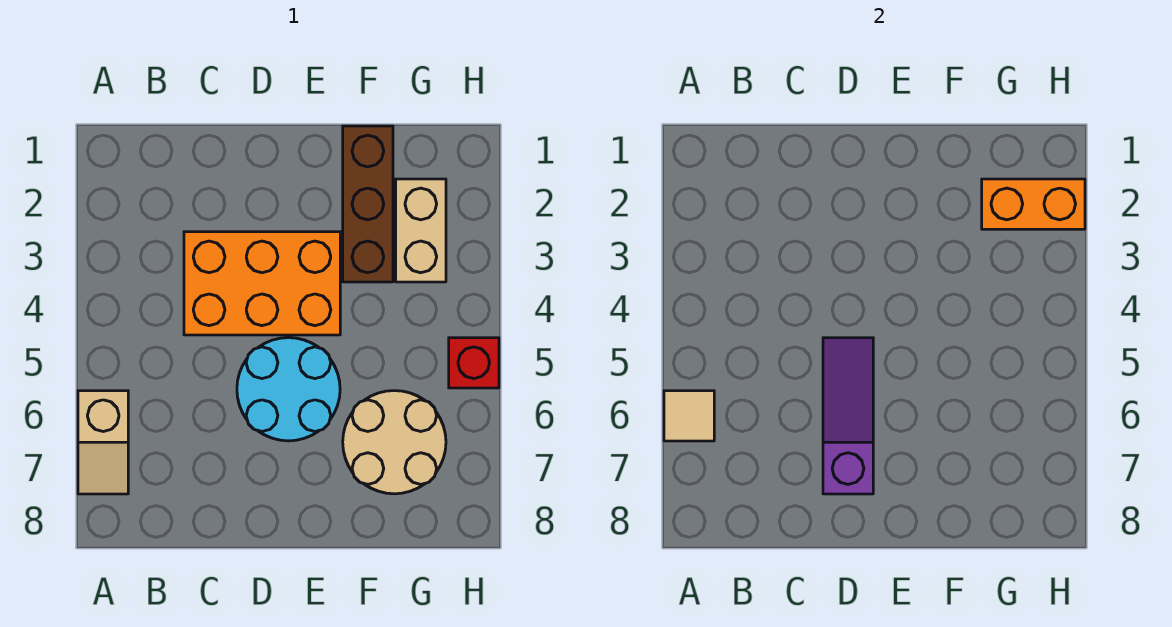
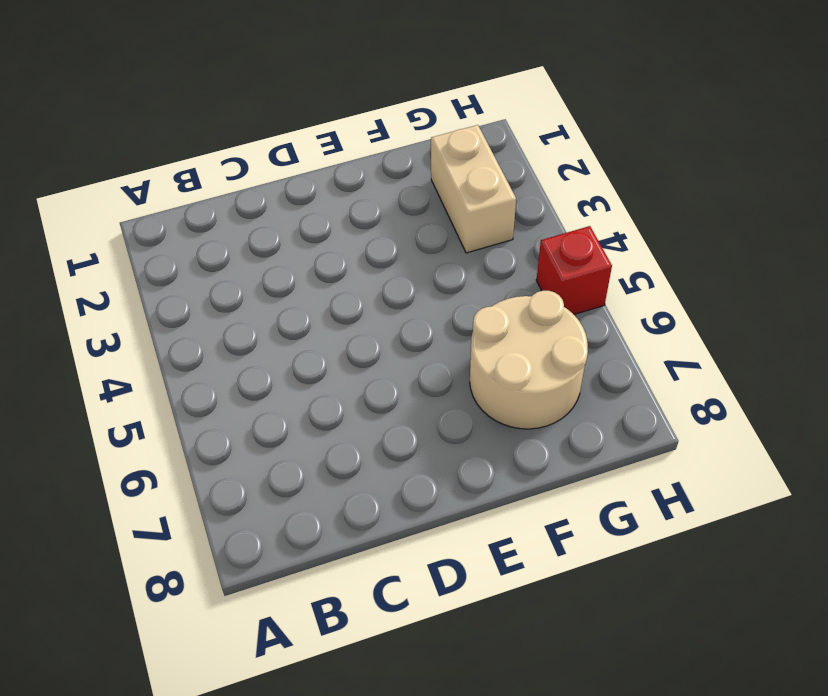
none -> tan slope A6:A7 level 1 top 6
none -> orange brick C3:E4 level 1

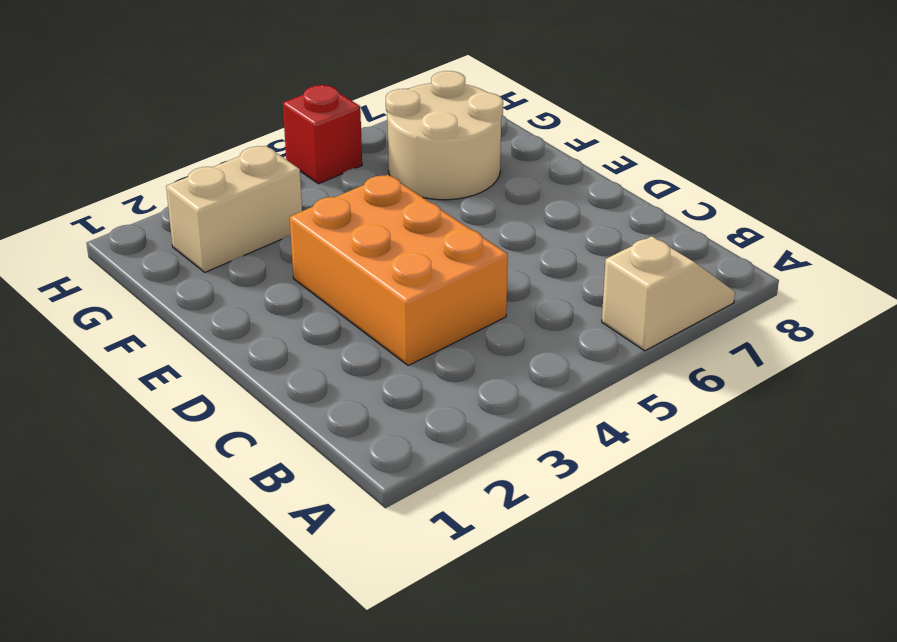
none -> cyan round brick D5:E6 level 1
none -> brown brick F1:F3 level 1

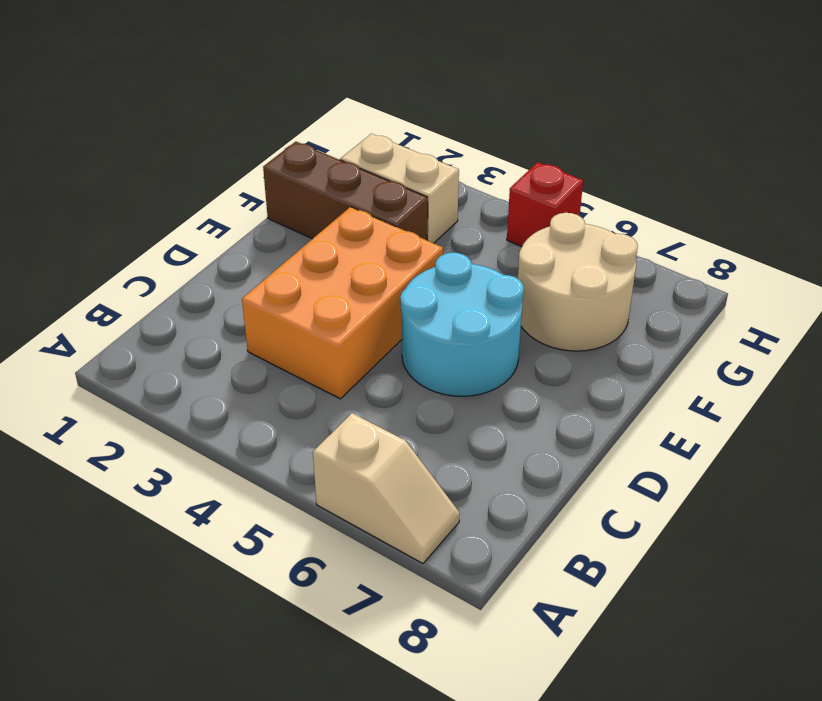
none -> tan tile A6 level 2
none -> purple slope D5:D7 level 2 top 7

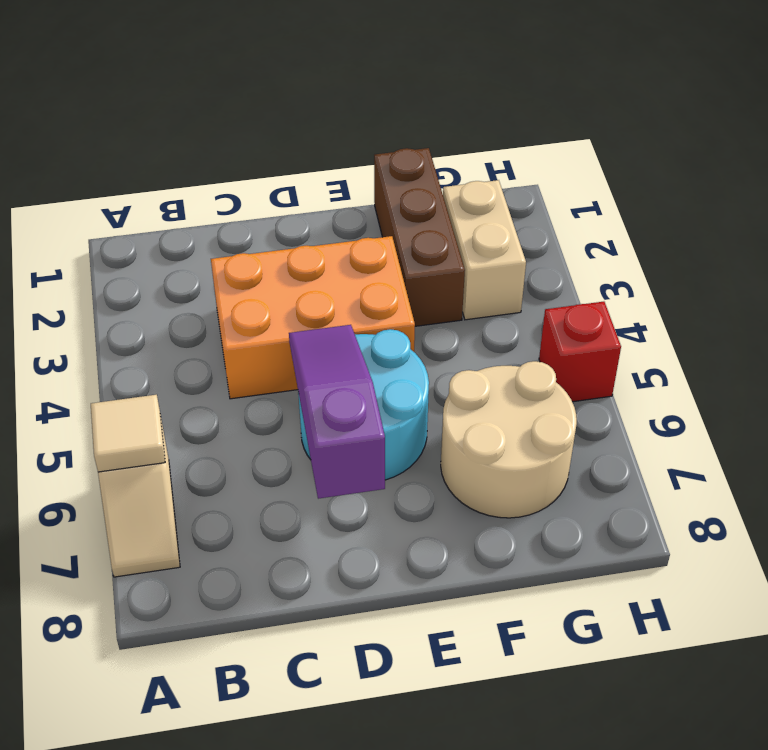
none -> orange brick G2:H2 level 2

